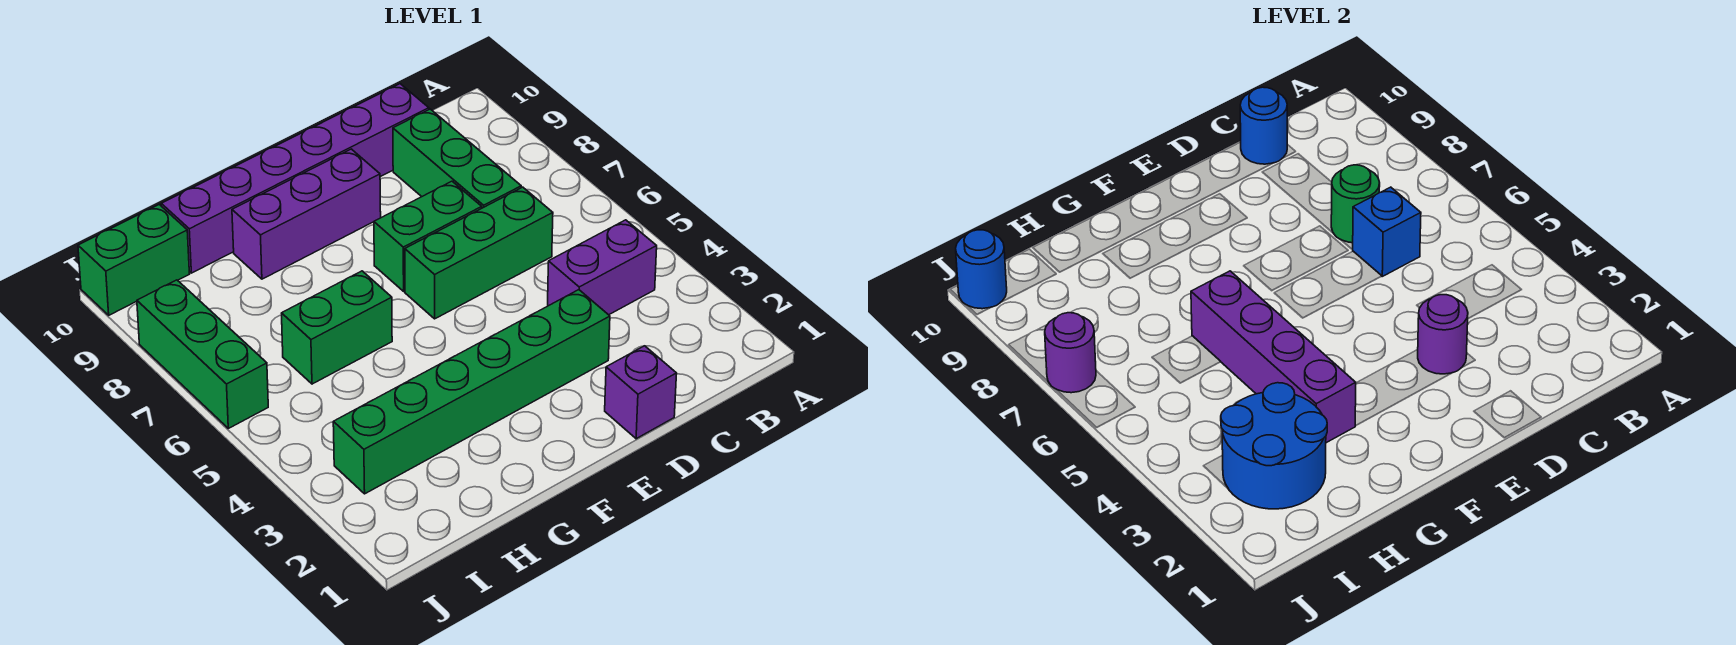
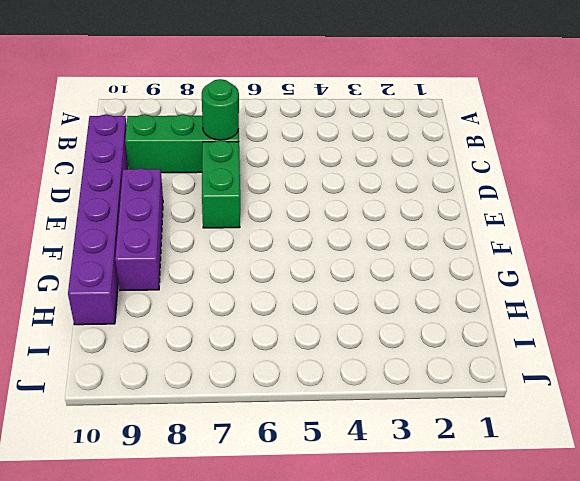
none -> purple brick B4:C4 level 1
none -> green brick C6:E6 level 1
none -> purple brick D1 level 1

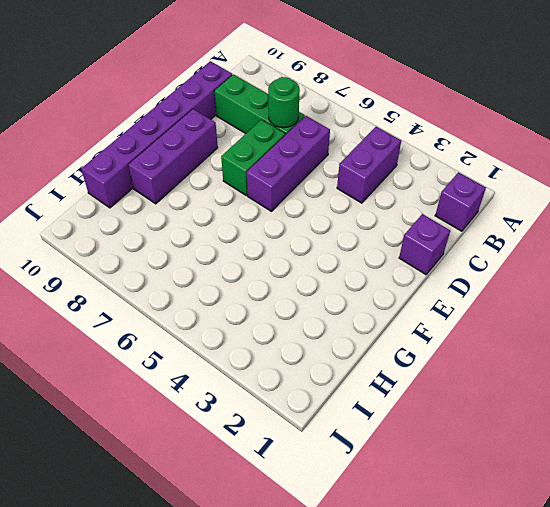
purple brick B1 level 1 -> none
purple brick C6:E6 level 1 -> green brick C6:E6 level 1
none -> green brick D3:I3 level 1
none -> green brick G6:H6 level 1
none -> green brick I10:J10 level 1

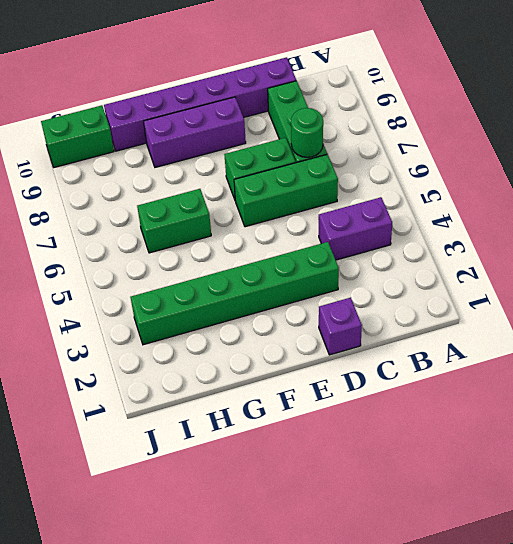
none -> green brick J6:J8 level 1
none -> blue brick C6 level 2
none -> blue round brick C10 level 2

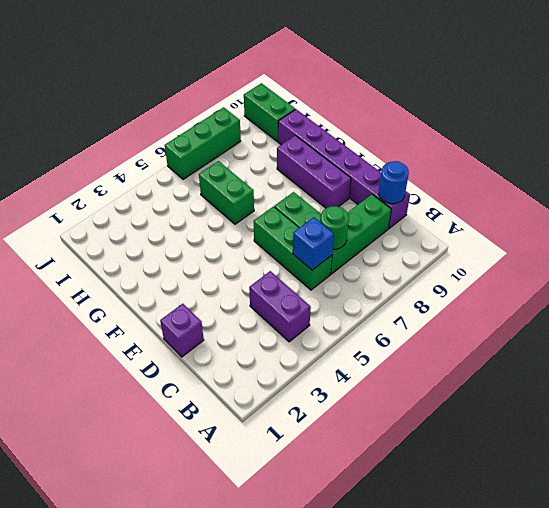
none -> green brick D3:I3 level 1
none -> purple round brick D3 level 2
none -> purple brick G3:G6 level 2

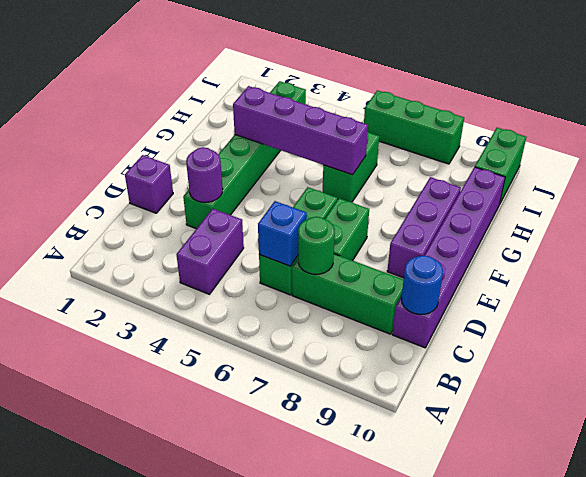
none -> blue round brick H2:I3 level 2
none -> purple round brick J7 level 2
none -> blue round brick J10 level 2

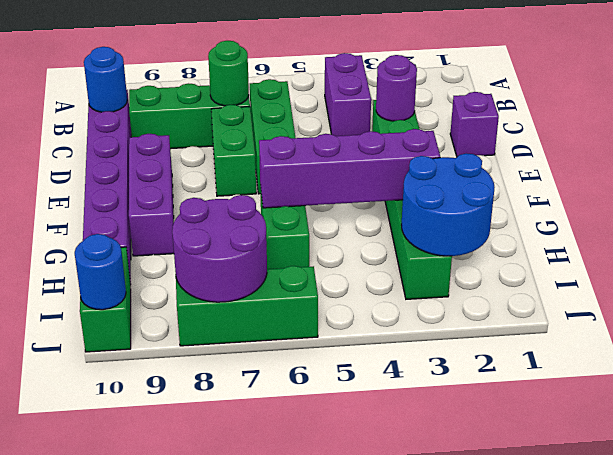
purple round brick I7:J8 level 2 -> purple round brick J7 level 2
none -> blue brick C6 level 2

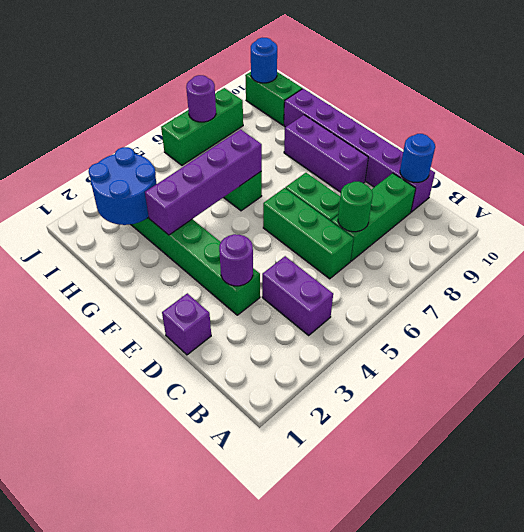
none -> blue brick C6 level 2

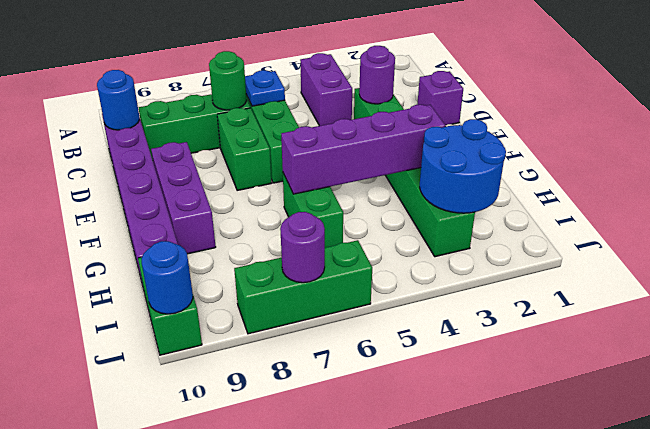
blue plate C6 level 2 -> blue brick C6 level 2

